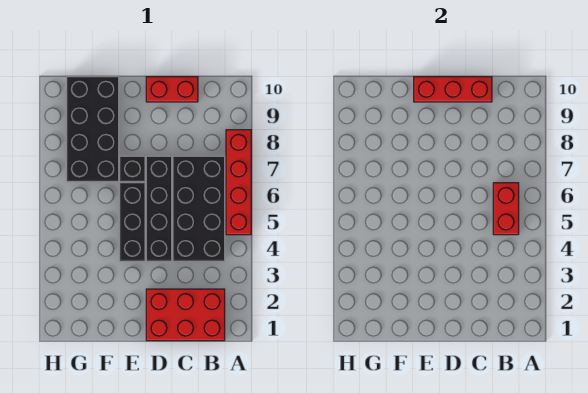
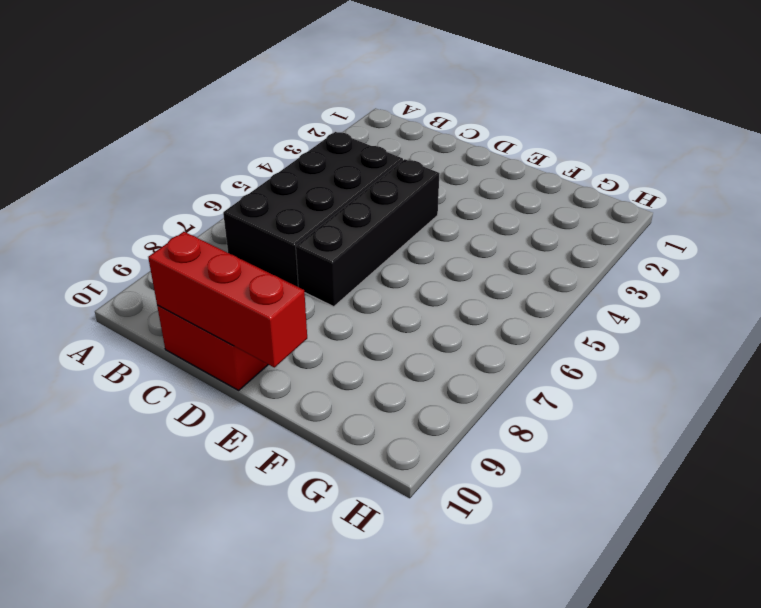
none -> red brick A5:A8 level 1
none -> red brick B1:D2 level 1

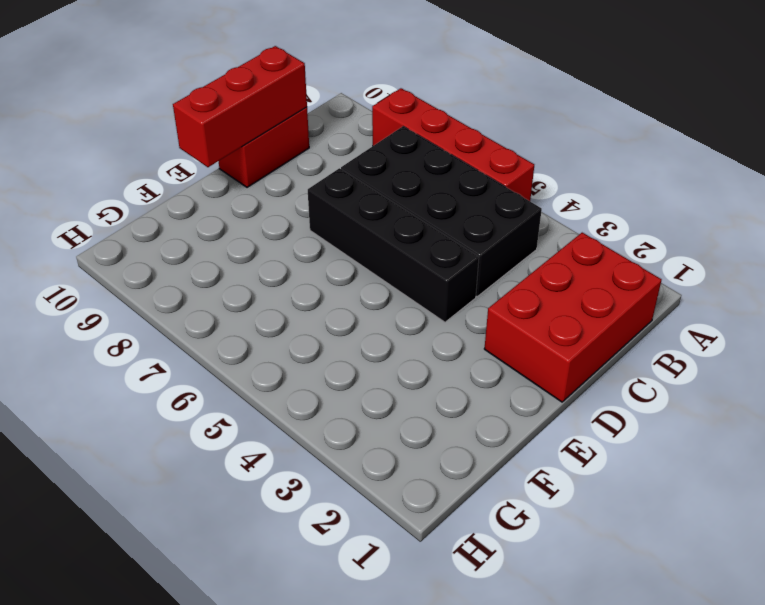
none -> black brick E4:E6 level 1
none -> black brick E7 level 1

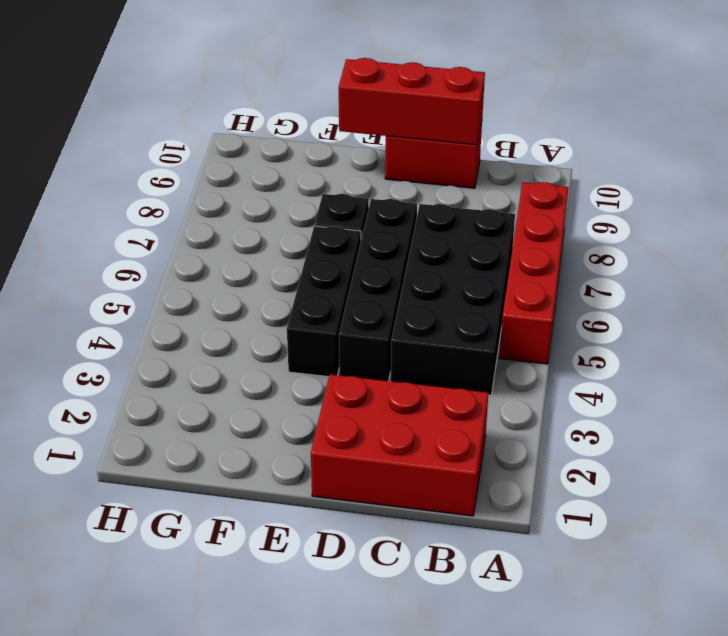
none -> black brick F7:G10 level 1
none -> red brick B5:B6 level 2

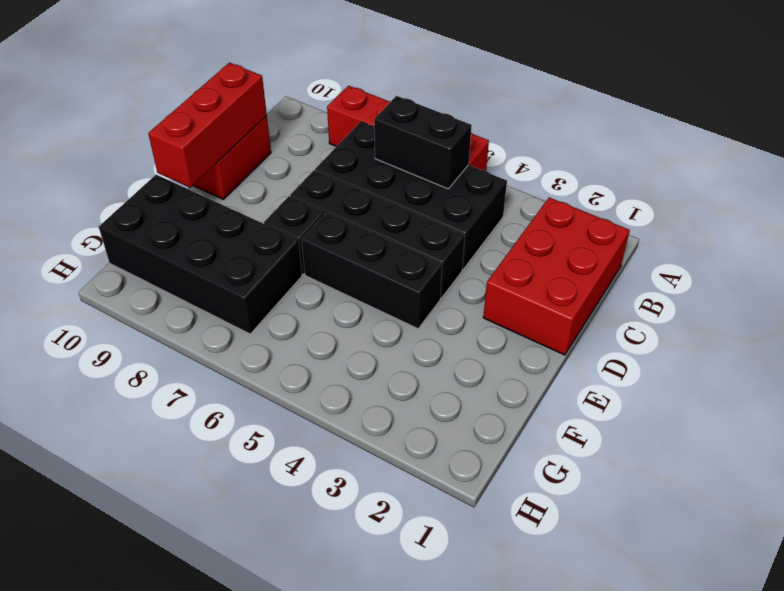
black brick B5:B6 level 2 -> red brick B5:B6 level 2

